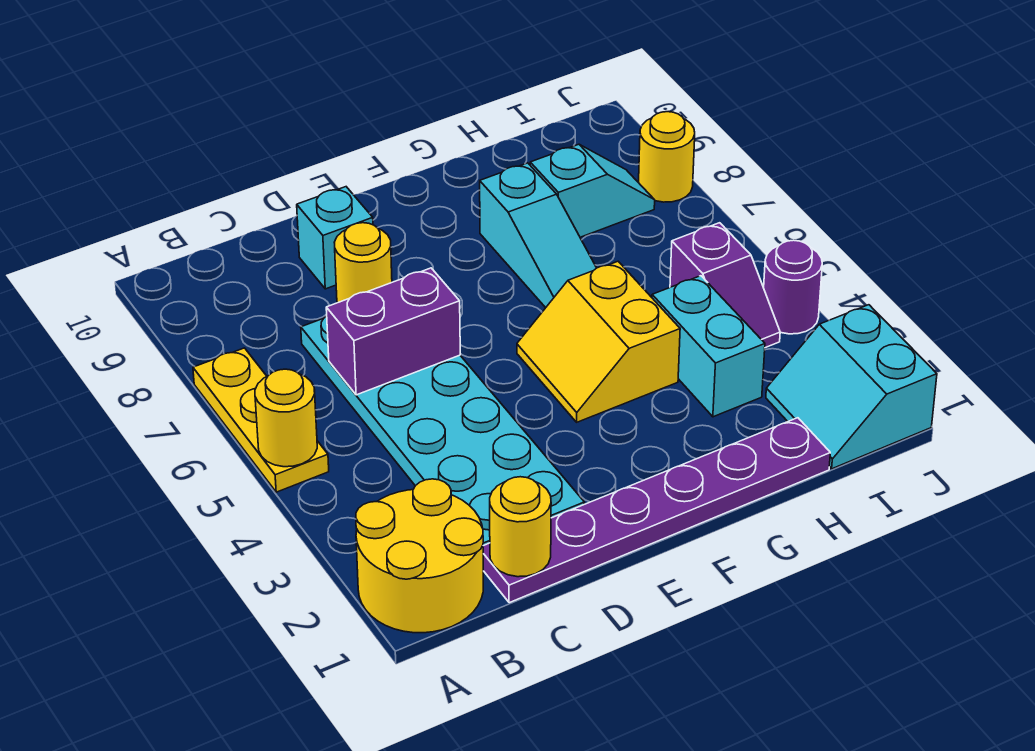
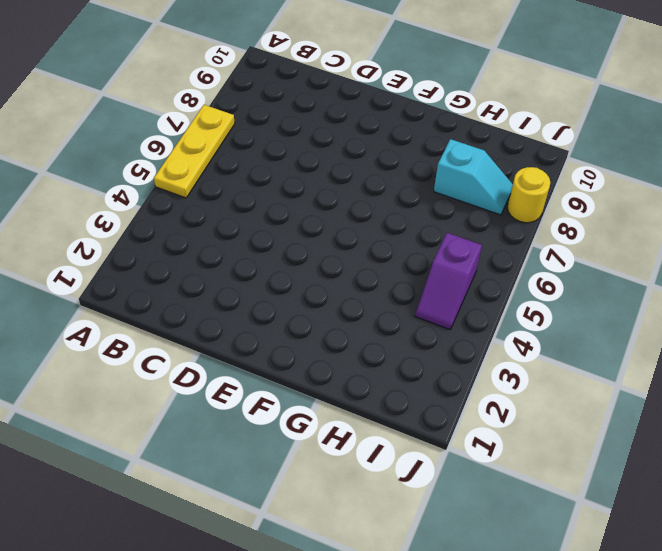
none -> yellow round brick A1:B2 level 1
none -> purple plate C1:H1 level 1
none -> cyan plate C2:D7 level 1

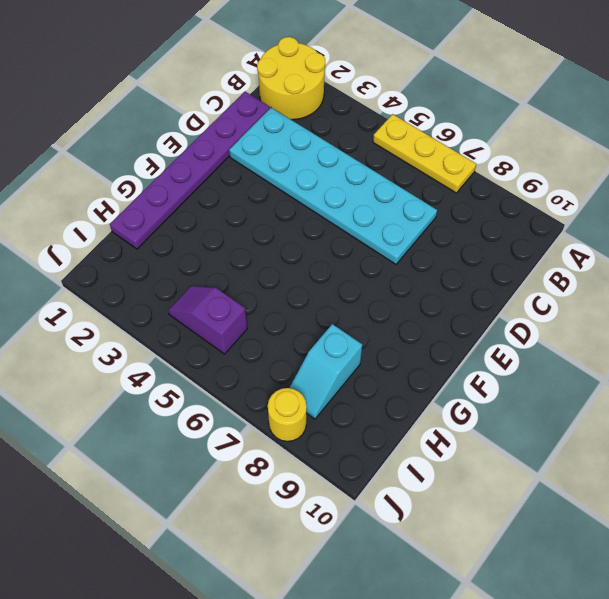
none -> yellow round brick D8 level 1
none -> cyan brick D9 level 1
none -> yellow slope F4:G5 level 1 top G

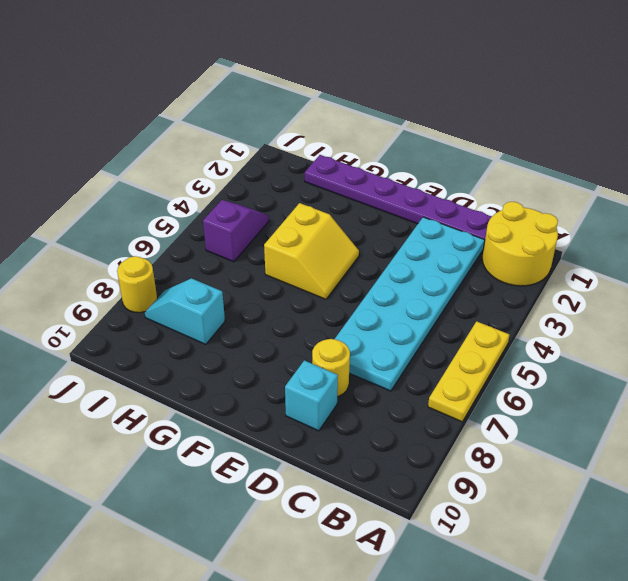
none -> cyan slope G6:G8 level 1 top 8
none -> cyan brick H3:H4 level 1
none -> cyan slope I1:J2 level 1 top J

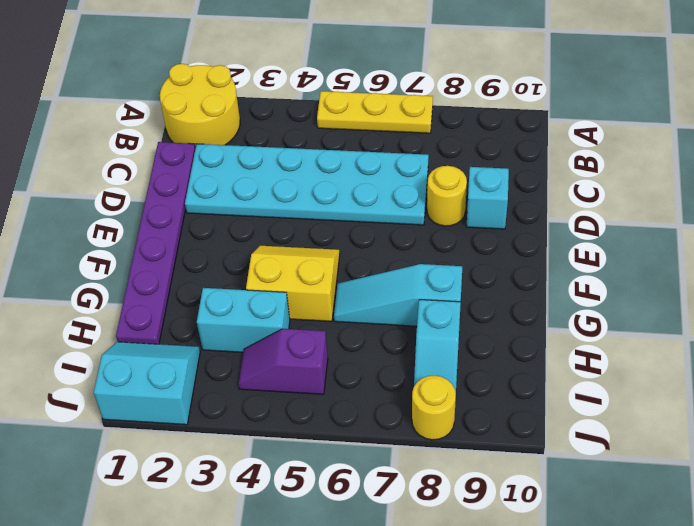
none -> purple round brick J4 level 1
none -> yellow round brick A5 level 2
none -> yellow round brick C1 level 2

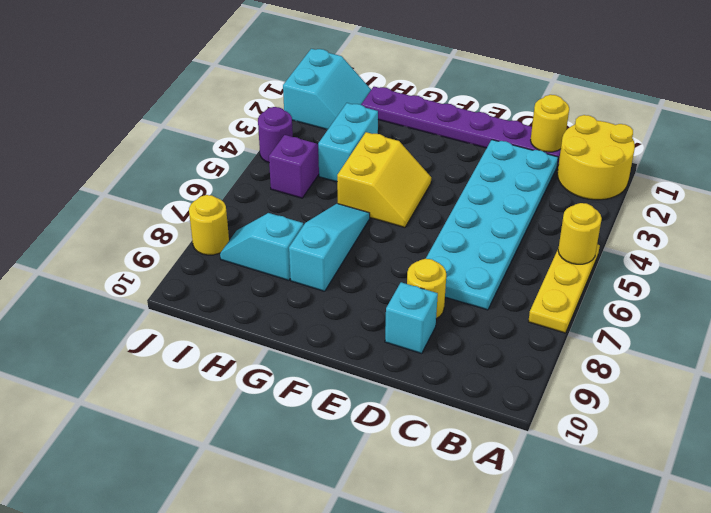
none -> purple brick C6:D6 level 2

